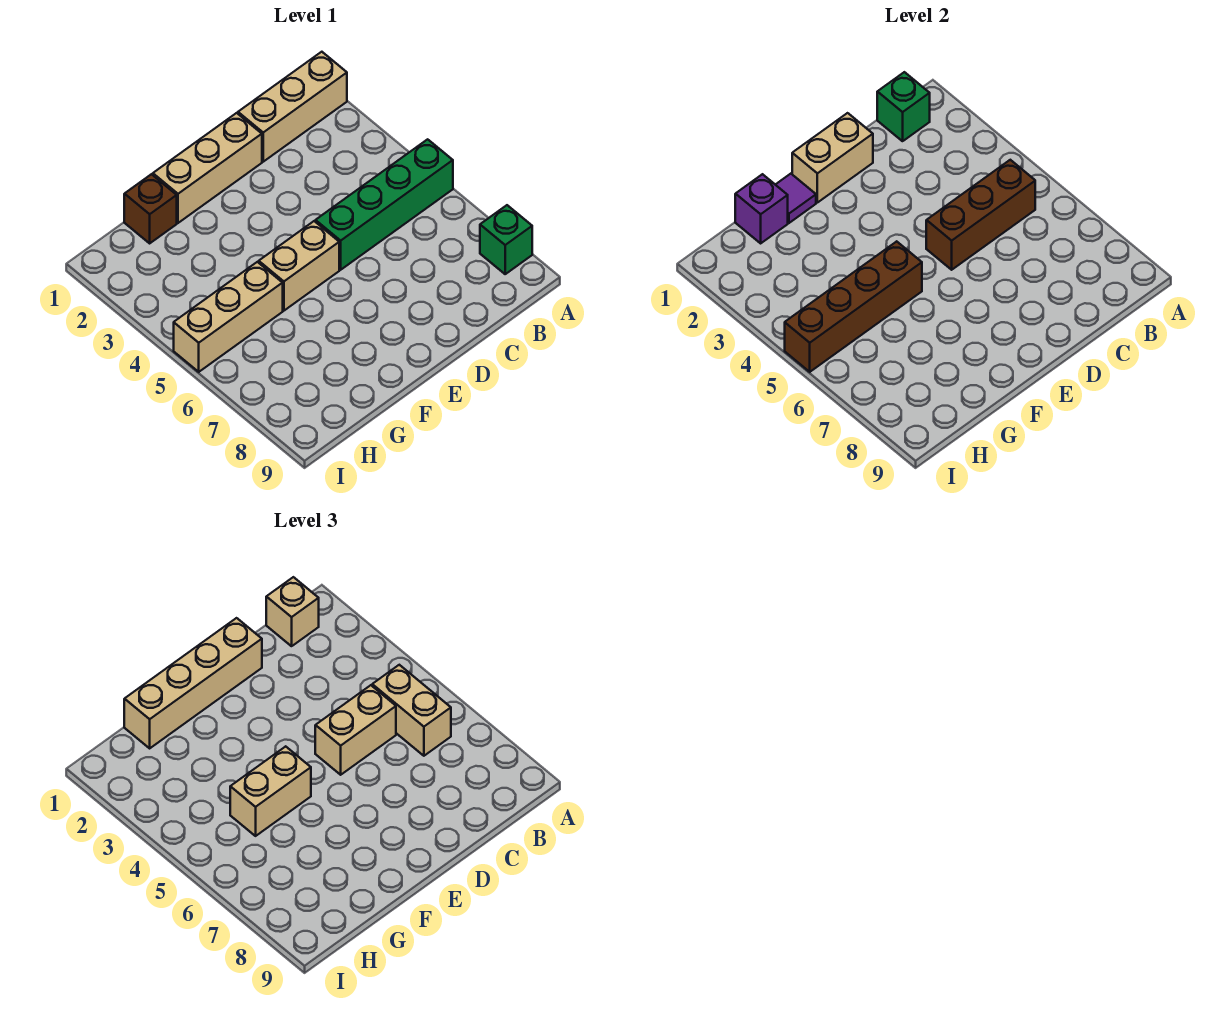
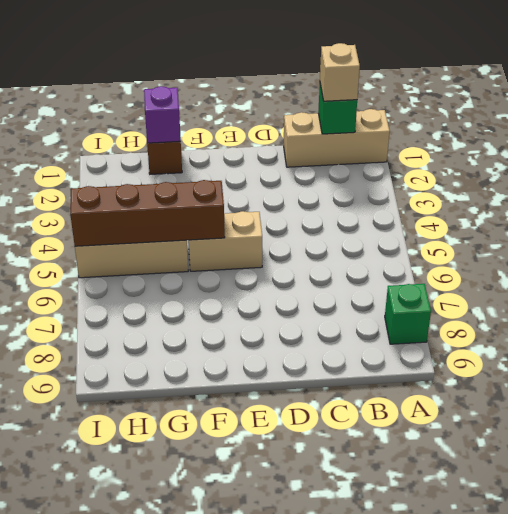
none -> green brick A5:D5 level 1
none -> tan brick D1:F1 level 1
none -> brown brick B5:D5 level 2

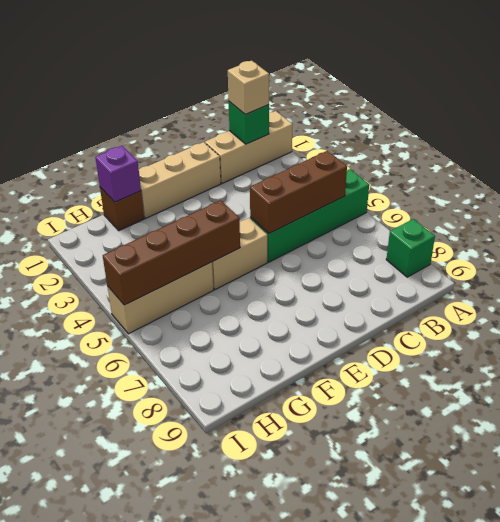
none -> tan brick D1:E1 level 2
none -> purple tile F1 level 2
none -> tan brick B5:B6 level 3

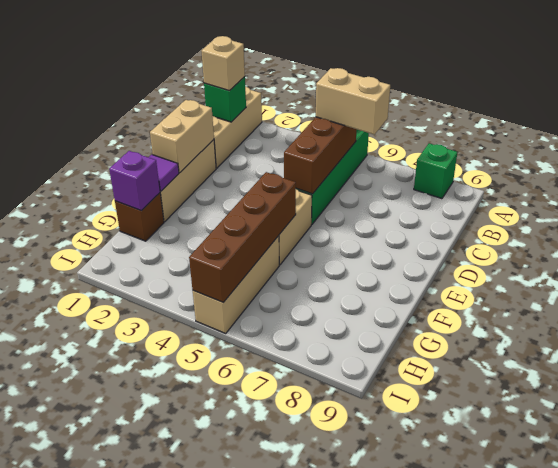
none -> tan brick C5:D5 level 3
none -> tan brick D1:G1 level 3
none -> tan brick F5:G5 level 3

